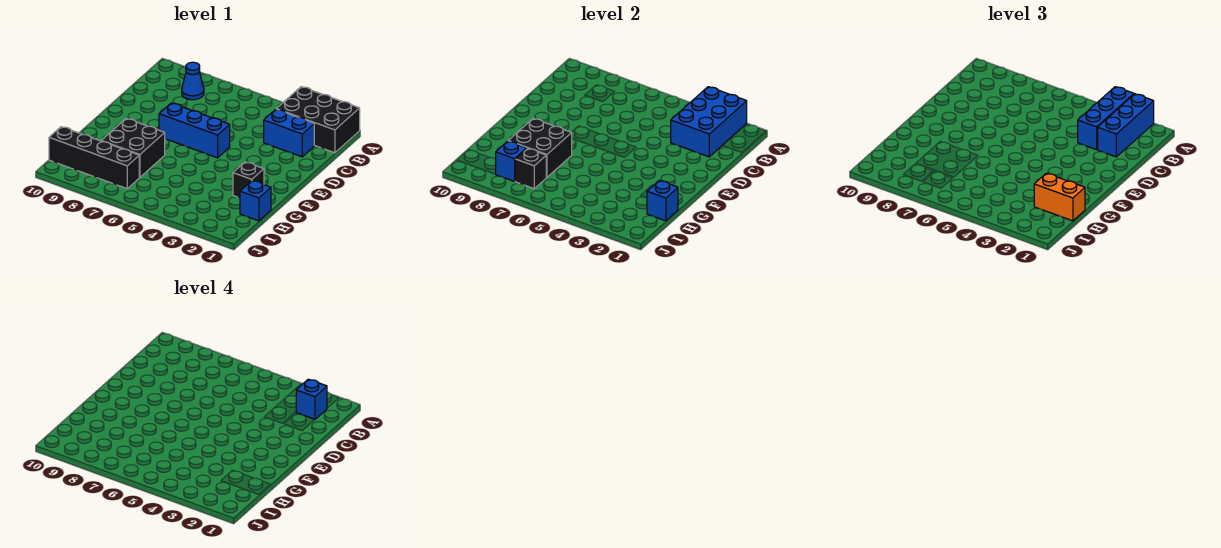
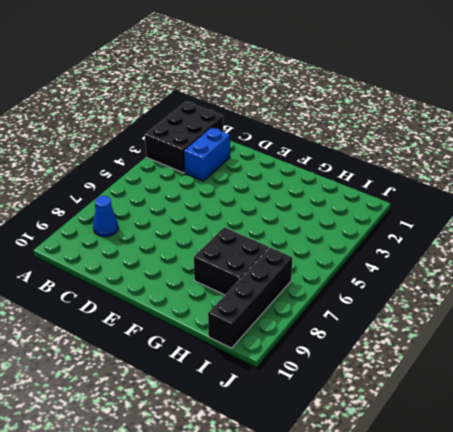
none -> blue brick E5:E7 level 1
none -> black brick G2 level 1
none -> blue brick H1 level 1

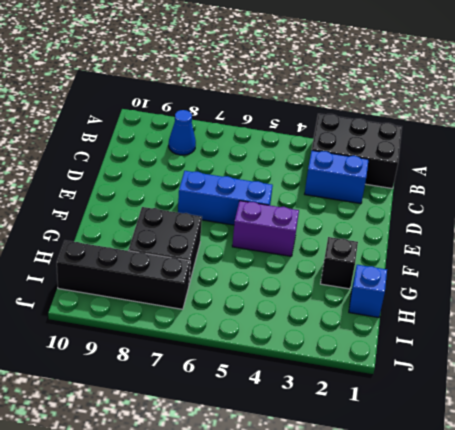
purple brick F4:F5 level 1 -> none
none -> blue brick A2:C3 level 2
none -> black brick G7:H8 level 2
none -> blue brick H1 level 2

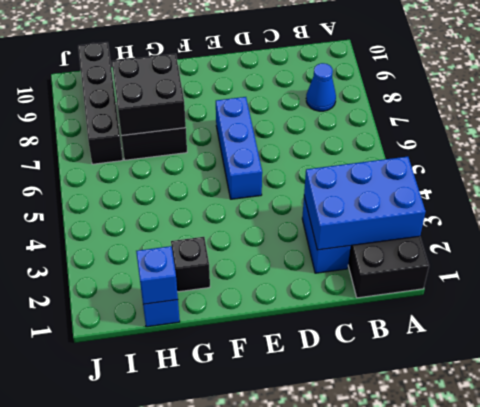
none -> black brick I7 level 2
none -> blue brick I8 level 2
none -> blue brick A2:C2 level 3

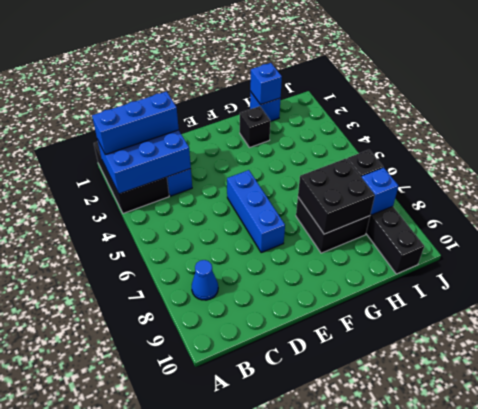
none -> blue brick A3:C3 level 3
none -> orange brick H1:H2 level 3
none -> blue brick B2 level 4

